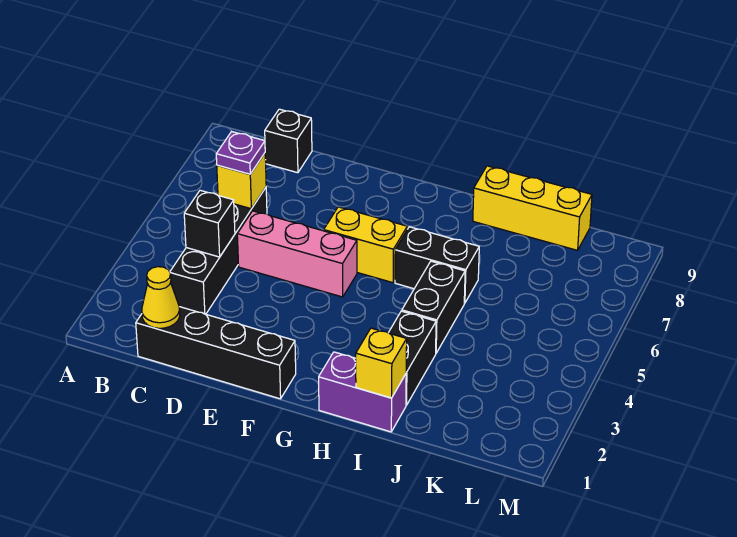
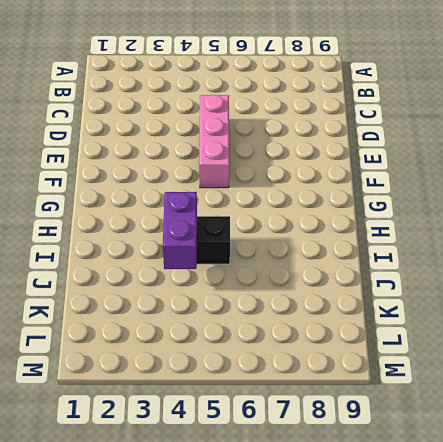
purple brick I4:J4 level 2 -> purple brick H1:I1 level 1
none -> black brick C1:F1 level 1
none -> black brick C3:C6 level 1
none -> black brick C9 level 1

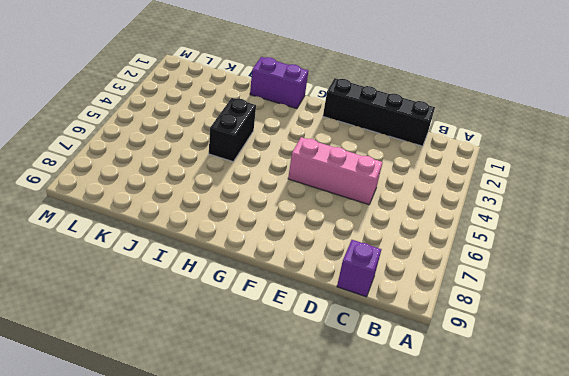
purple brick C9 level 1 -> black brick C9 level 1
none -> black brick C3:C6 level 1
none -> yellow brick F6:G6 level 1
none -> black brick H6:I6 level 1

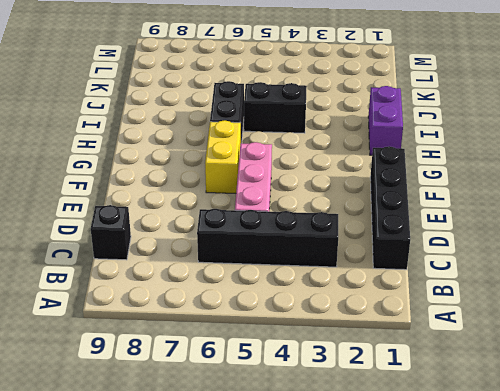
none -> black brick I2:I3 level 1
none -> yellow brick I9:K9 level 1
none -> yellow cone C1 level 2

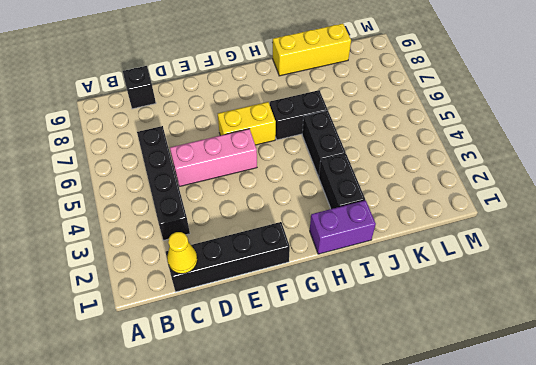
none -> black brick C4 level 2
none -> yellow brick C6 level 2
none -> yellow brick I1 level 2

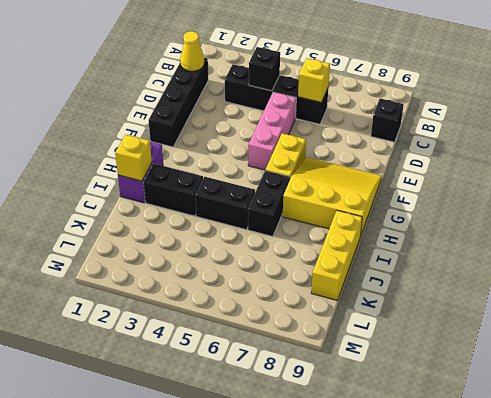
yellow slope F7:H9 level 1 top H -> none
none -> purple plate C6 level 3

